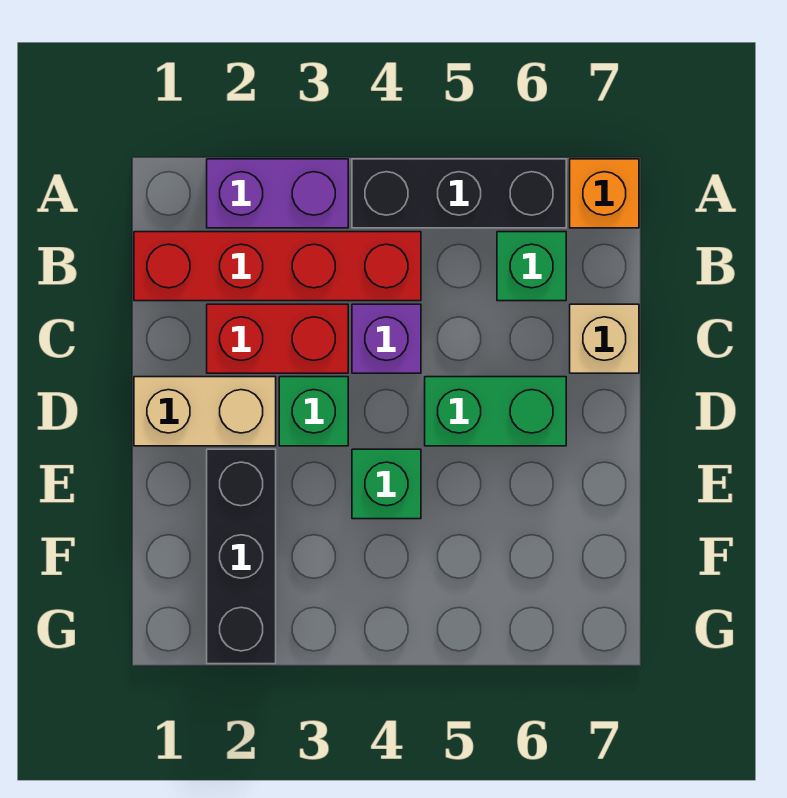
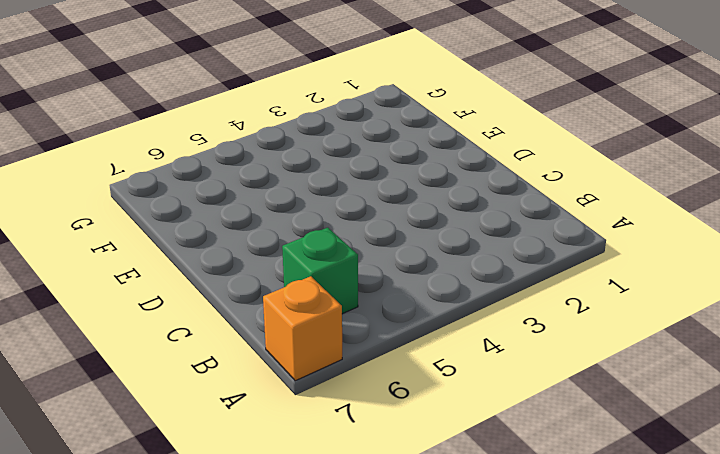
none -> purple brick A2:A3 level 1
none -> black brick A4:A6 level 1
none -> red brick B1:B4 level 1

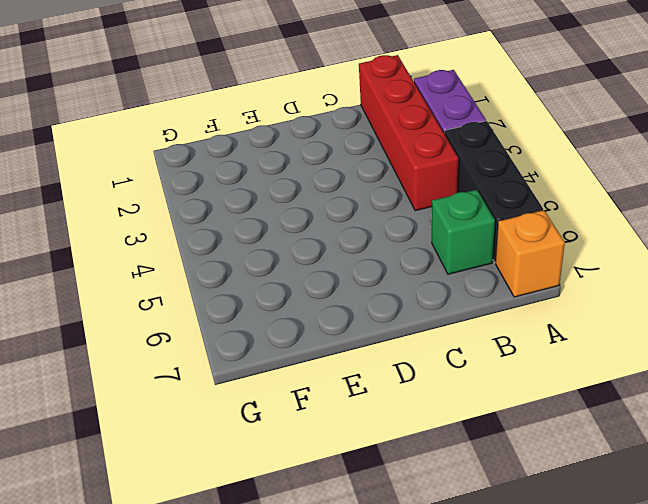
none -> red brick C2:C3 level 1
none -> purple brick C4 level 1
none -> tan brick C7 level 1

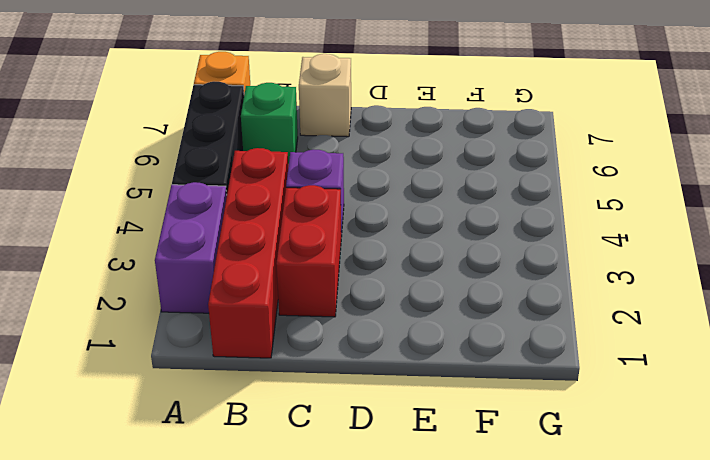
none -> tan brick D1:D2 level 1
none -> green brick D3 level 1
none -> green brick D5:D6 level 1

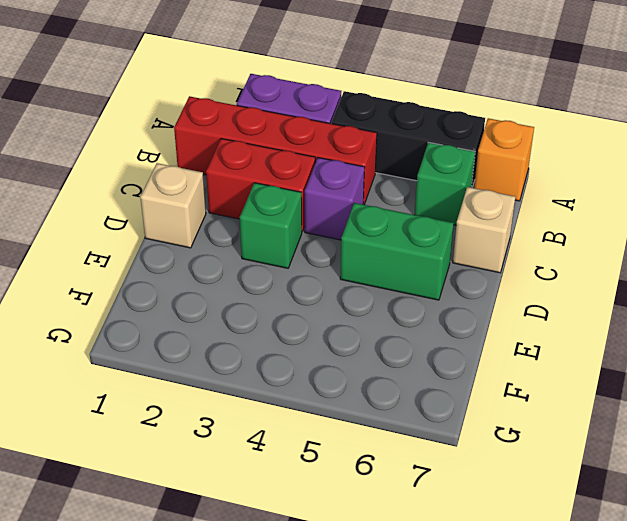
tan brick D1 level 1 -> tan brick D1:D2 level 1
none -> black brick E2:G2 level 1
none -> green brick E4 level 1

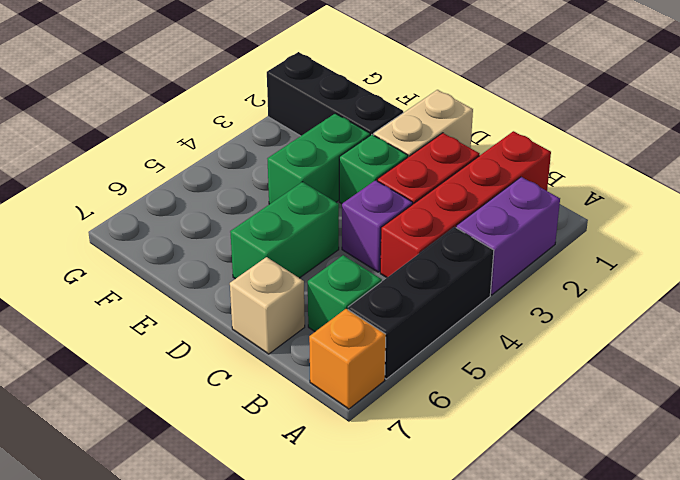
green brick E3:E4 level 1 -> green brick E4 level 1

